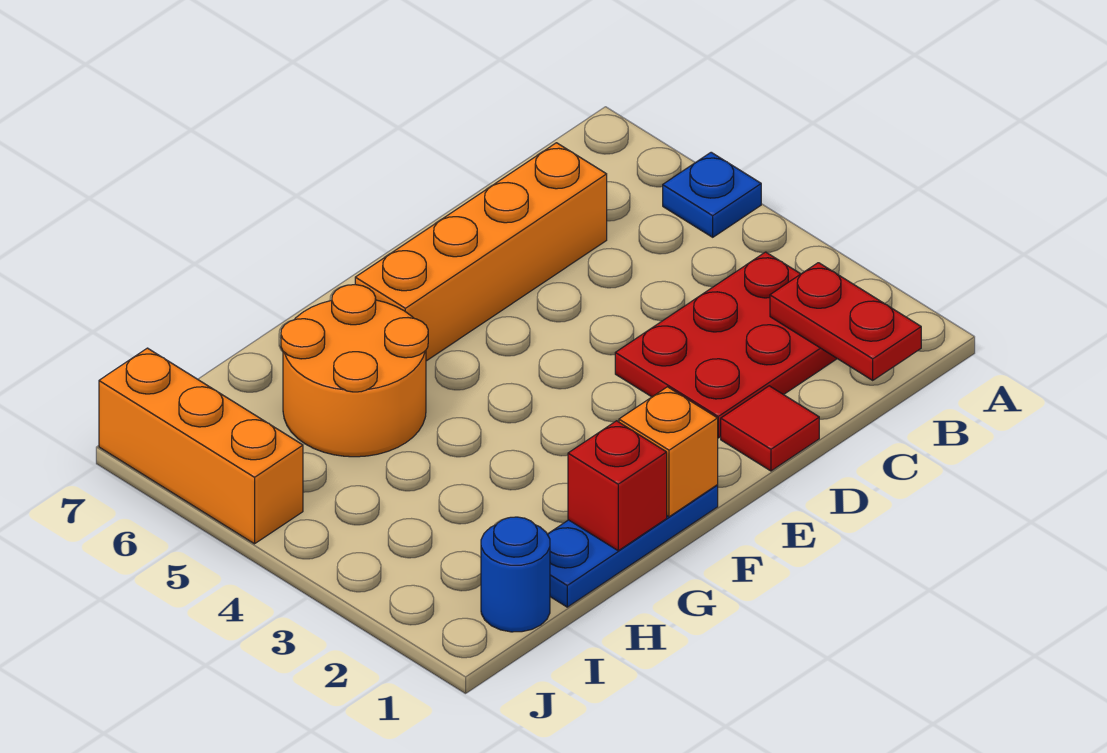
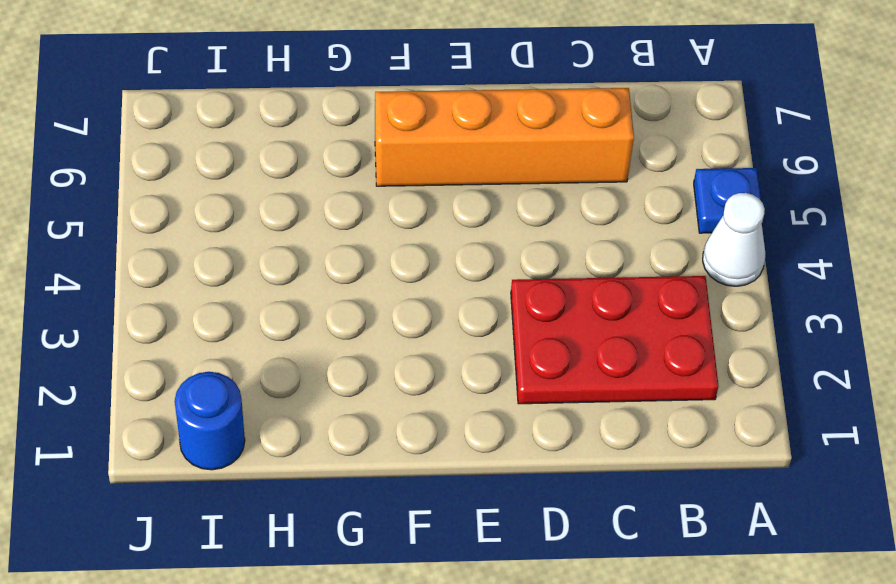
white cone A4 level 1 -> none
none -> red tile D1 level 1
none -> blue plate F1:H1 level 1

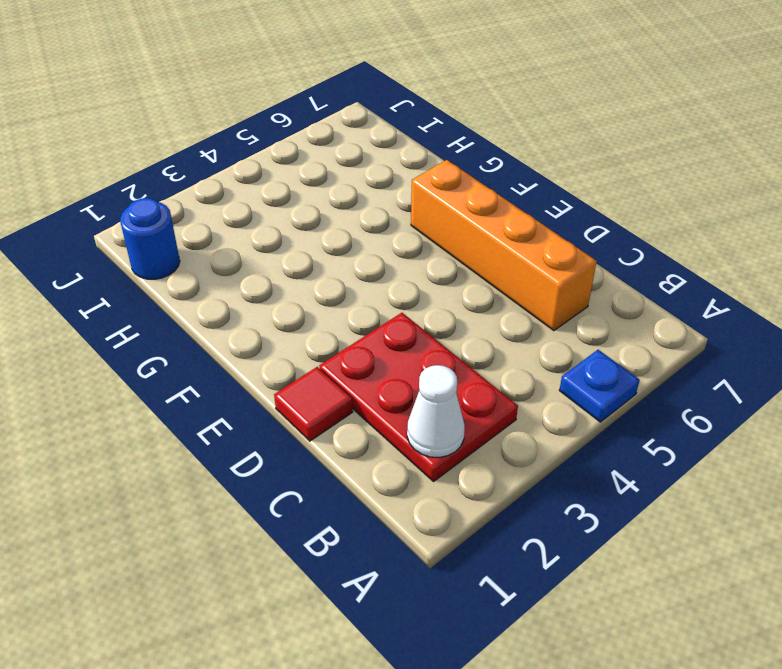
white cone B2 level 2 -> red plate B1:B2 level 2
none -> blue plate F1:H1 level 1
none -> orange round brick G5:H6 level 1

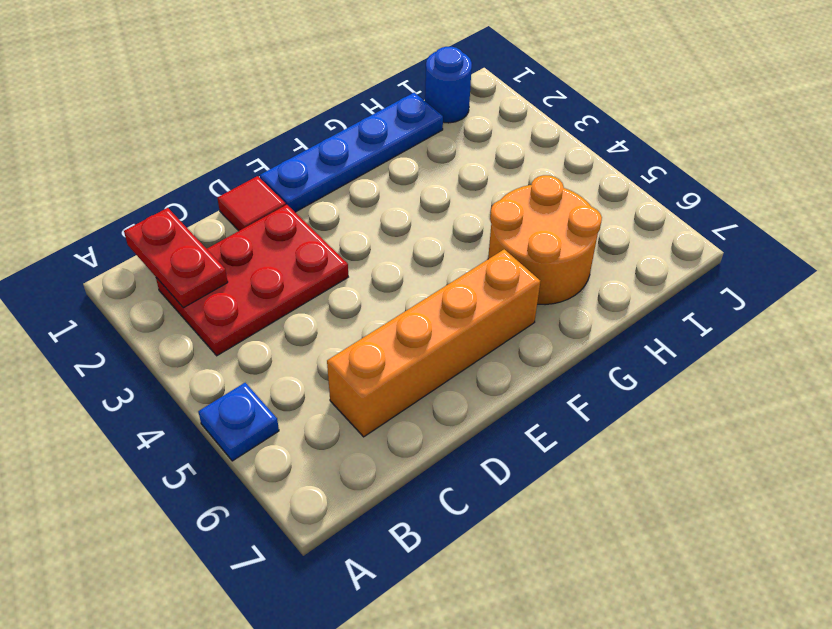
blue plate E1:H1 level 1 -> blue plate F1:H1 level 1
none -> orange brick J5:J7 level 1
none -> orange brick F1 level 2

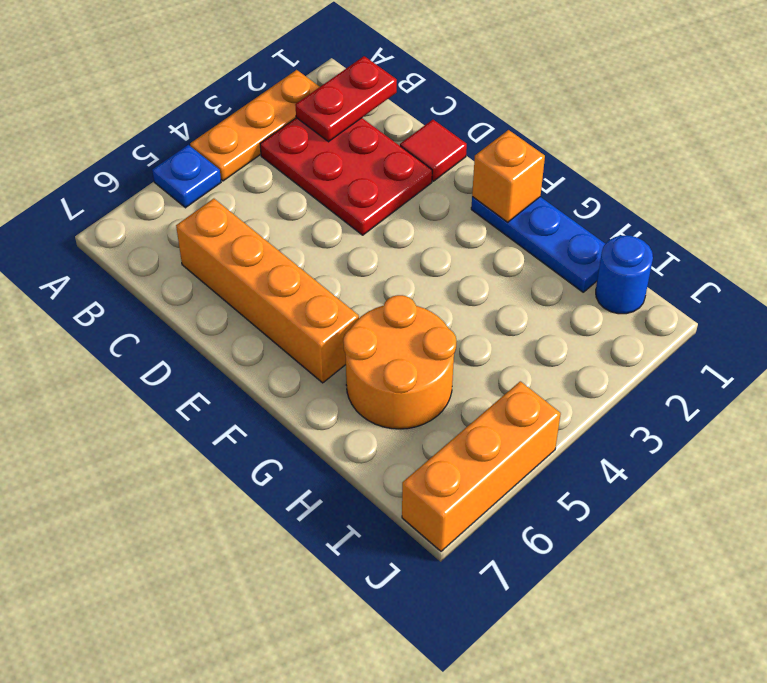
orange plate A2:A4 level 1 -> none
none -> red brick G1 level 2

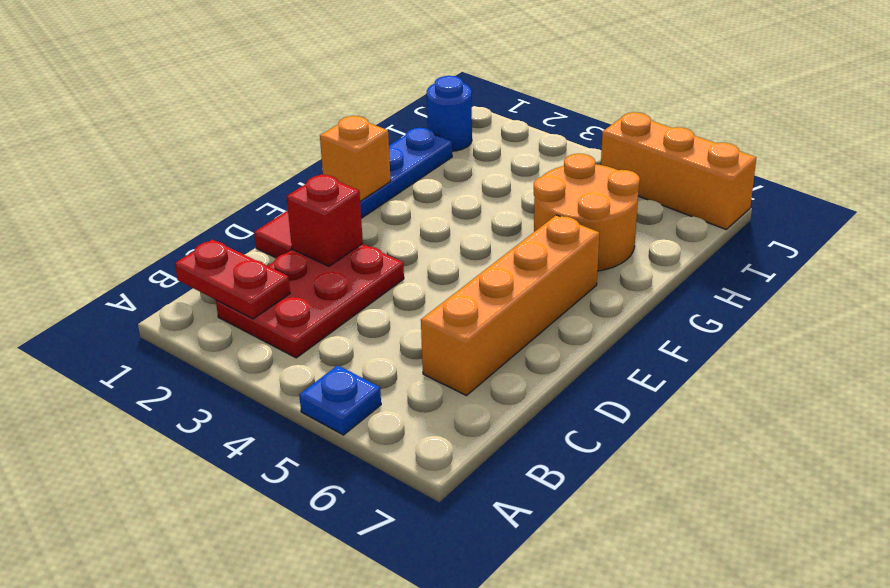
red brick D2 level 2 -> red brick G1 level 2

